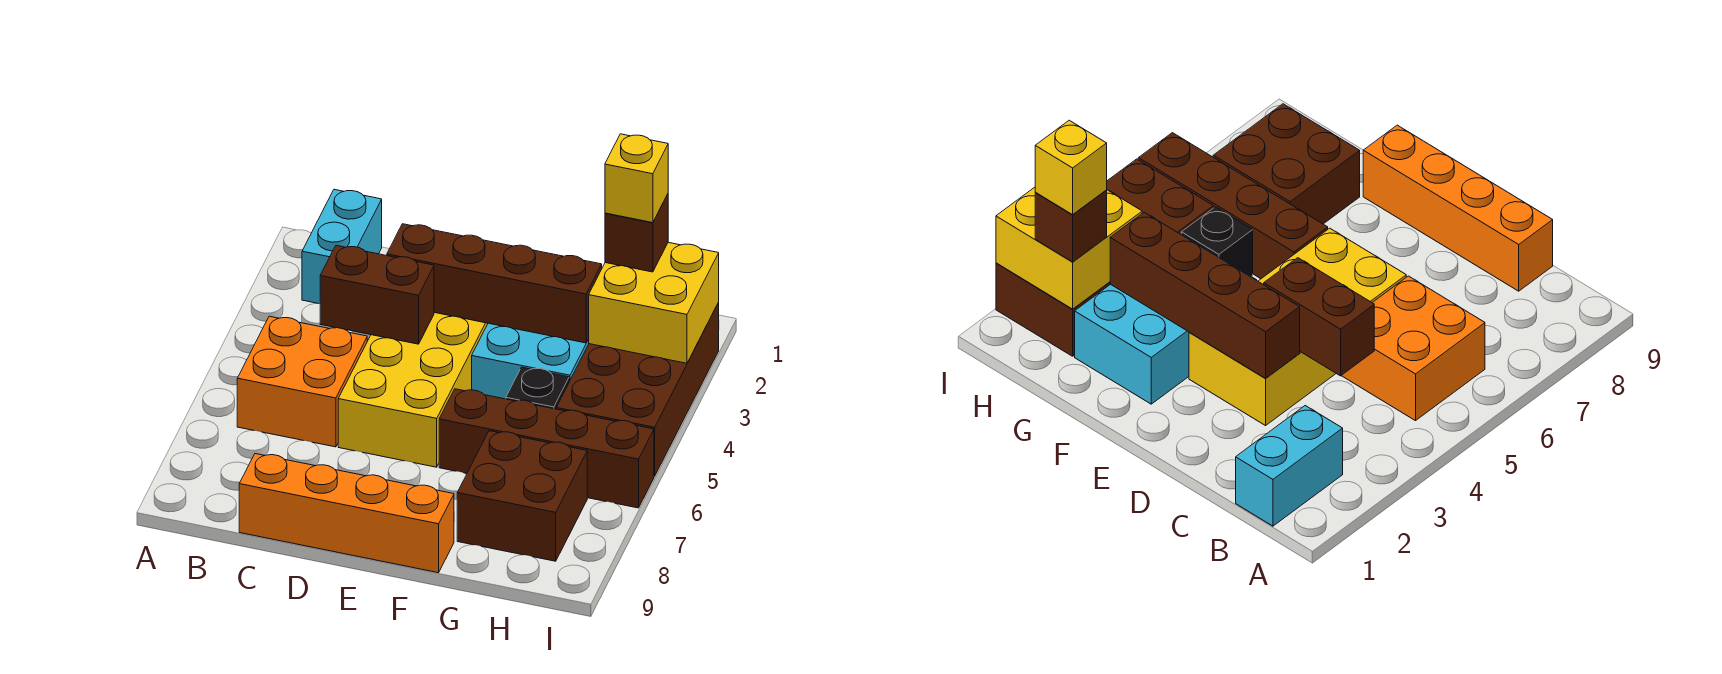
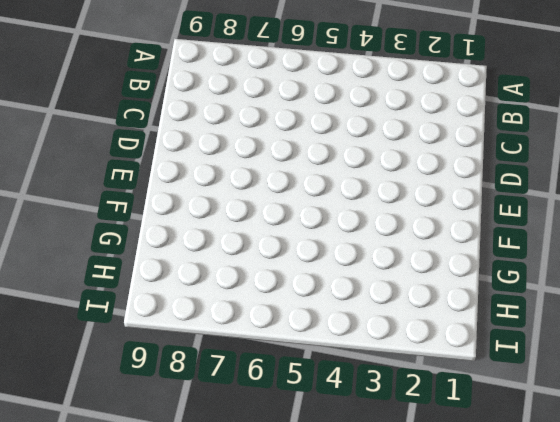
none -> cyan brick B1:B2 level 1
none -> orange brick B5:C6 level 1
none -> orange brick C9:F9 level 1

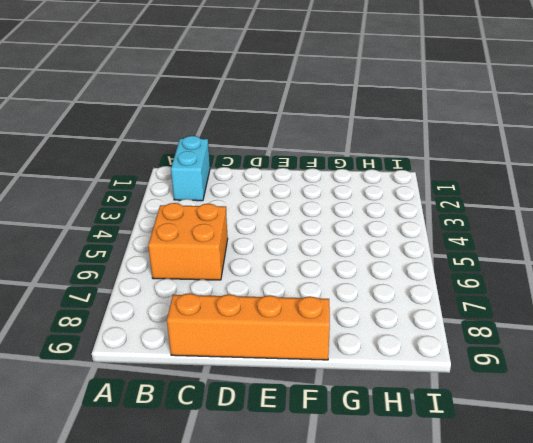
none -> yellow brick D3:E6 level 1
none -> cyan brick F2:G4 level 1
none -> brown brick F6:I6 level 1

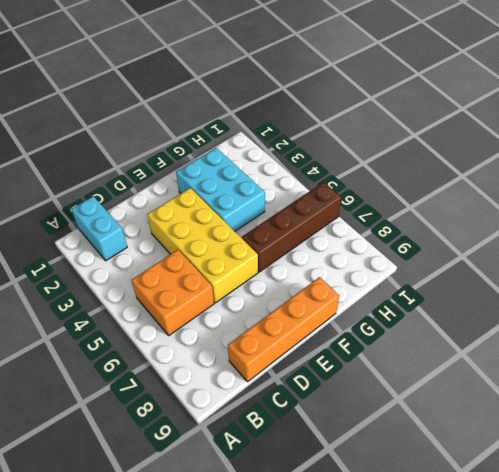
none -> black brick G5 level 1
none -> brown brick G7:H8 level 1
none -> brown brick H2:I5 level 1

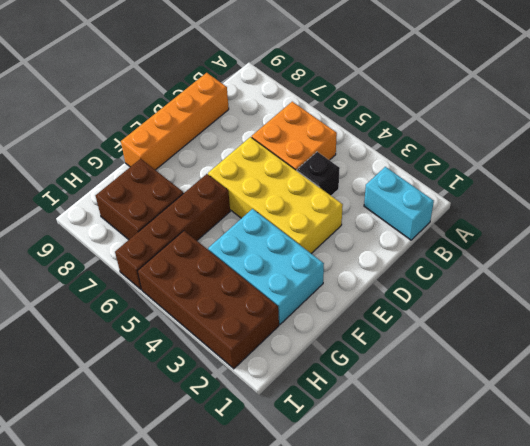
black brick C4 level 1 -> black brick G5 level 1
none -> brown brick C4:D4 level 2
none -> brown brick D3:G3 level 2
none -> yellow brick H2:I3 level 2

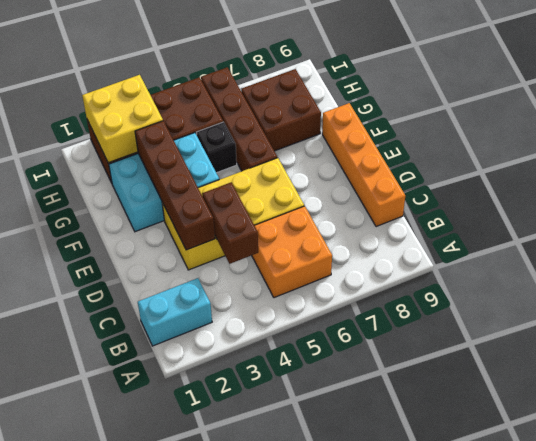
none -> brown brick H2 level 3
none -> yellow brick H2 level 4

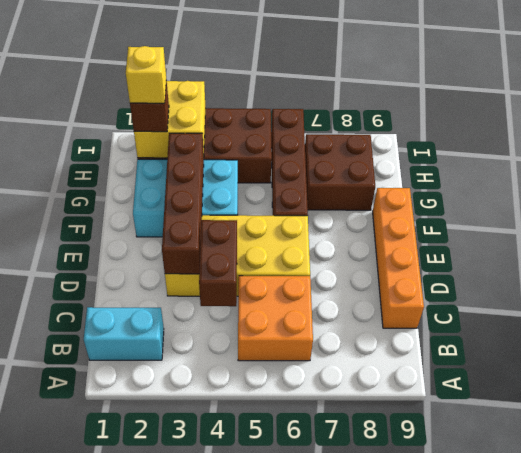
none -> black brick G5 level 1

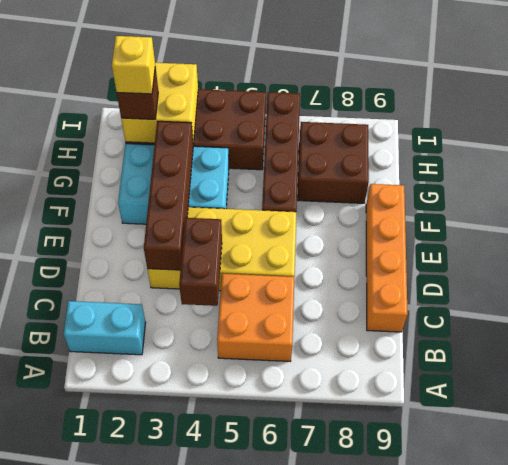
none -> black brick G5 level 1

